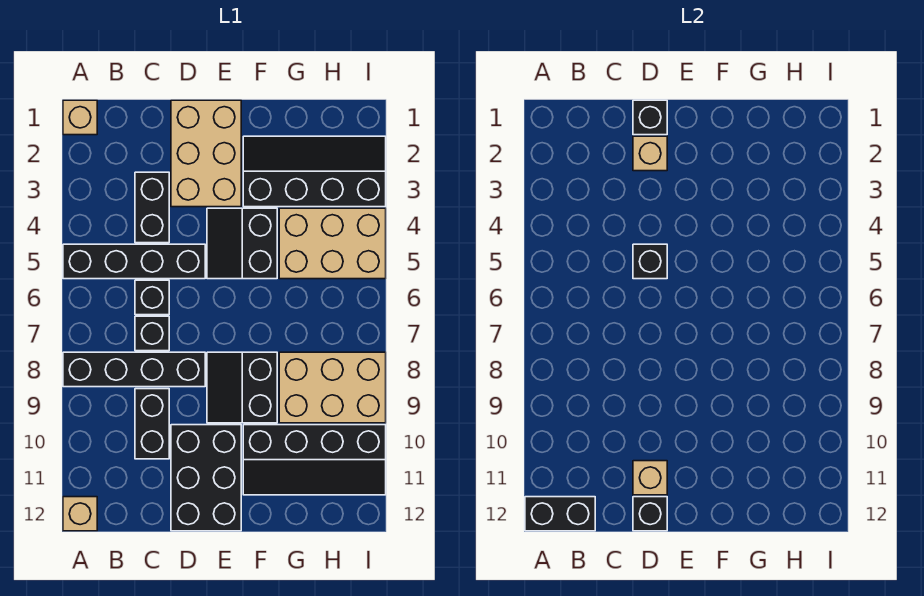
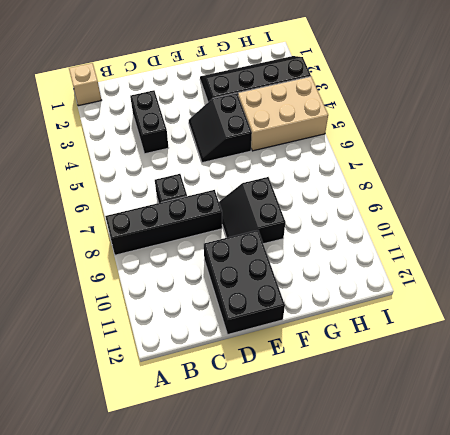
none -> black brick A5:D5 level 1
none -> tan brick A12 level 1
none -> black brick C6 level 1

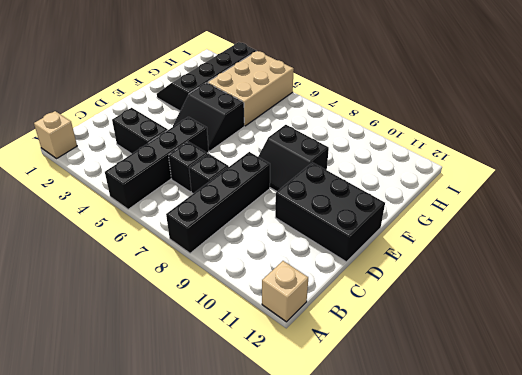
none -> black brick C9:C10 level 1
none -> tan brick D1:E3 level 1
none -> black slope F10:I11 level 1 top 10

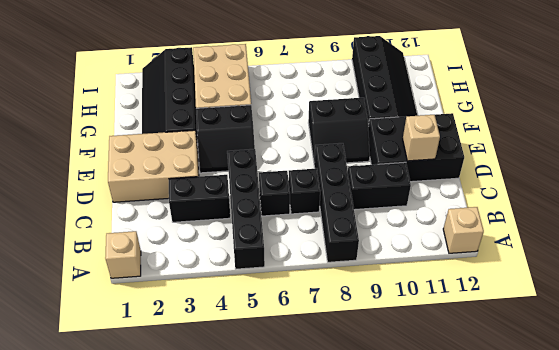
none -> tan brick G8:I9 level 1
none -> black brick A12:B12 level 2
none -> black brick D1 level 2

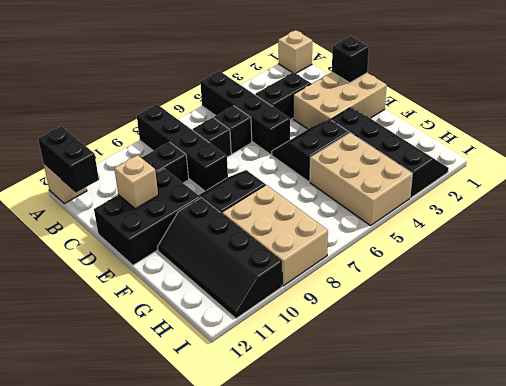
none -> tan brick D2 level 2
none -> black brick D5 level 2
none -> black brick D12 level 2

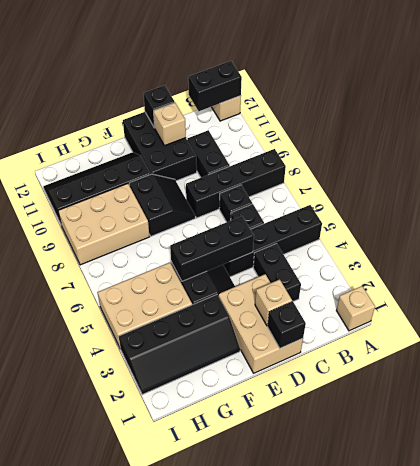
black brick D5:F5 level 2 -> black brick D5 level 2

